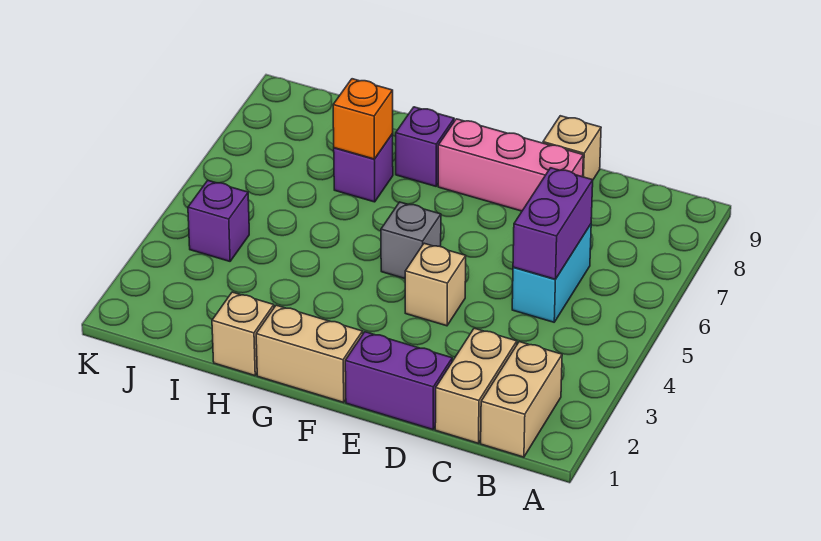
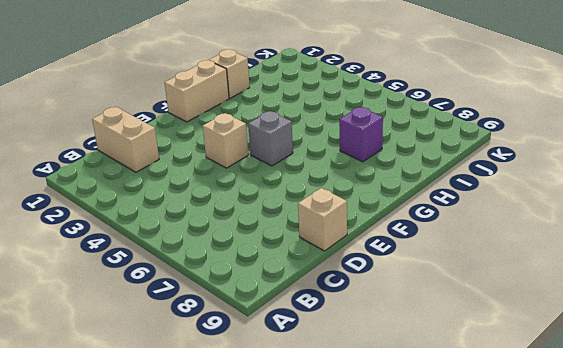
none -> tan brick B1:B2 level 1
none -> cyan brick C5:C6 level 1
none -> purple brick D1:E1 level 1

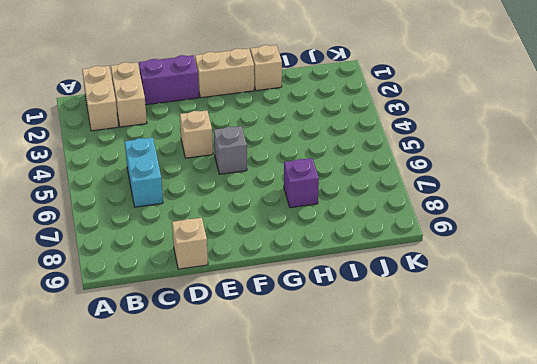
none -> pink brick D8:F8 level 1
none -> purple brick G8 level 1
none -> purple brick J4 level 1

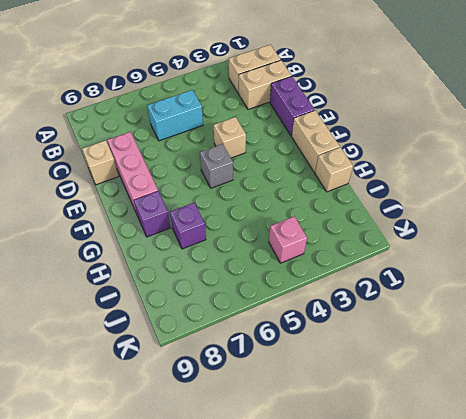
pink brick J4 level 1 -> purple brick J4 level 1
none -> purple brick C5:C6 level 2
none -> orange brick H7 level 2

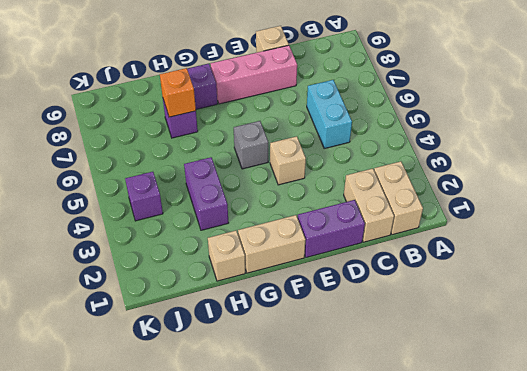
purple brick H3:H4 level 1 -> purple brick C5:C6 level 2

